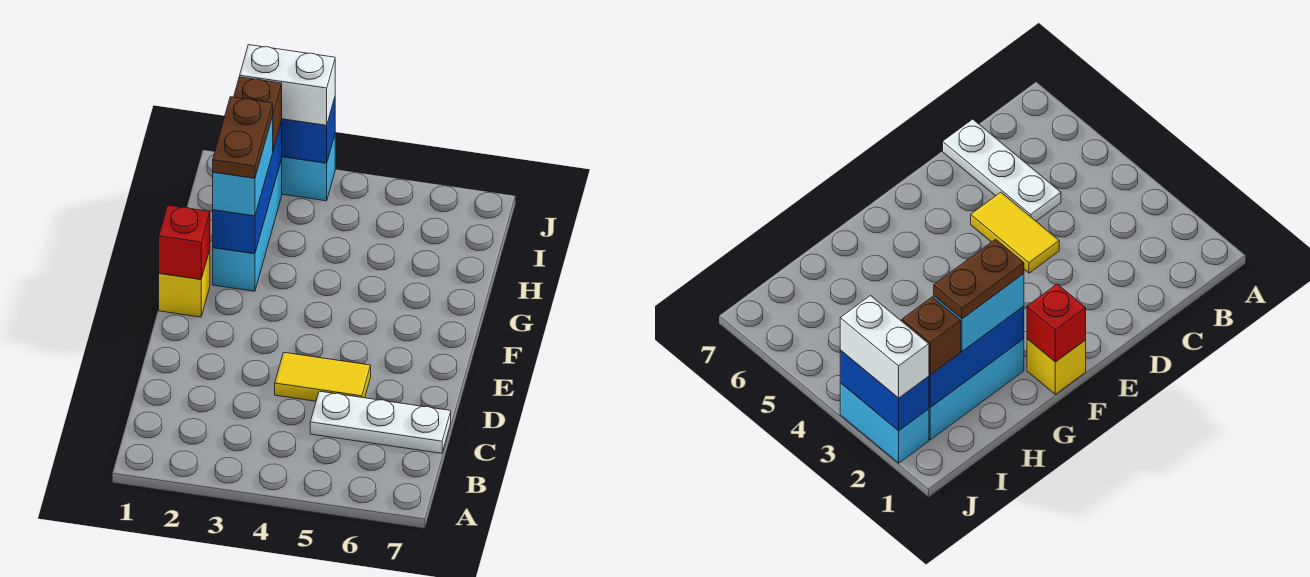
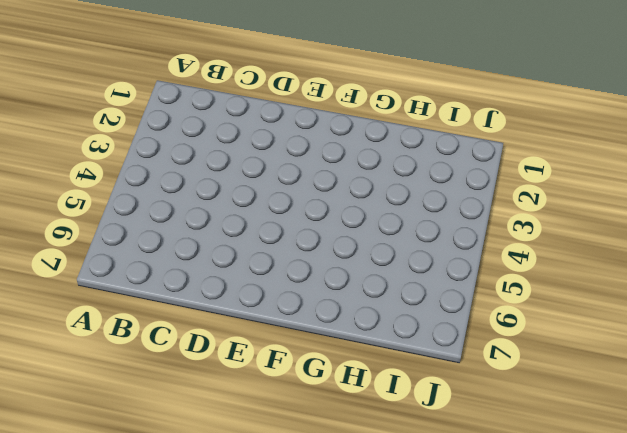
none -> white plate C5:C7 level 1
none -> yellow tile D4:D5 level 1
none -> yellow brick F1 level 1

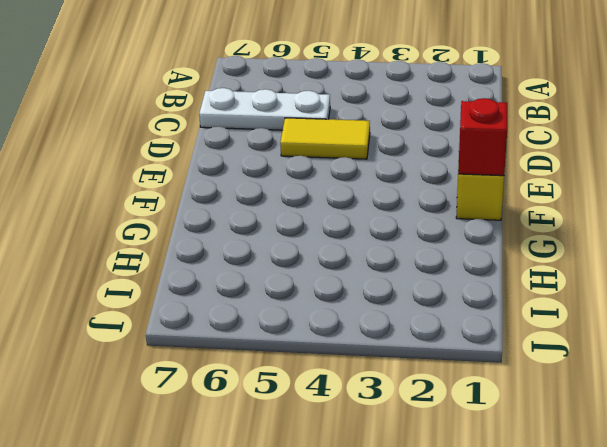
none -> cyan brick G2:I2 level 1
none -> cyan brick J2:J3 level 1
none -> blue brick G2:I2 level 2

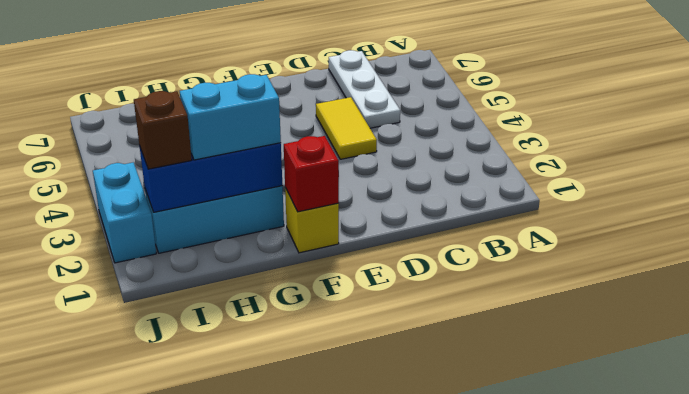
none -> blue brick J2:J3 level 2
none -> white brick J2:J3 level 3
none -> brown plate G2:H2 level 4

